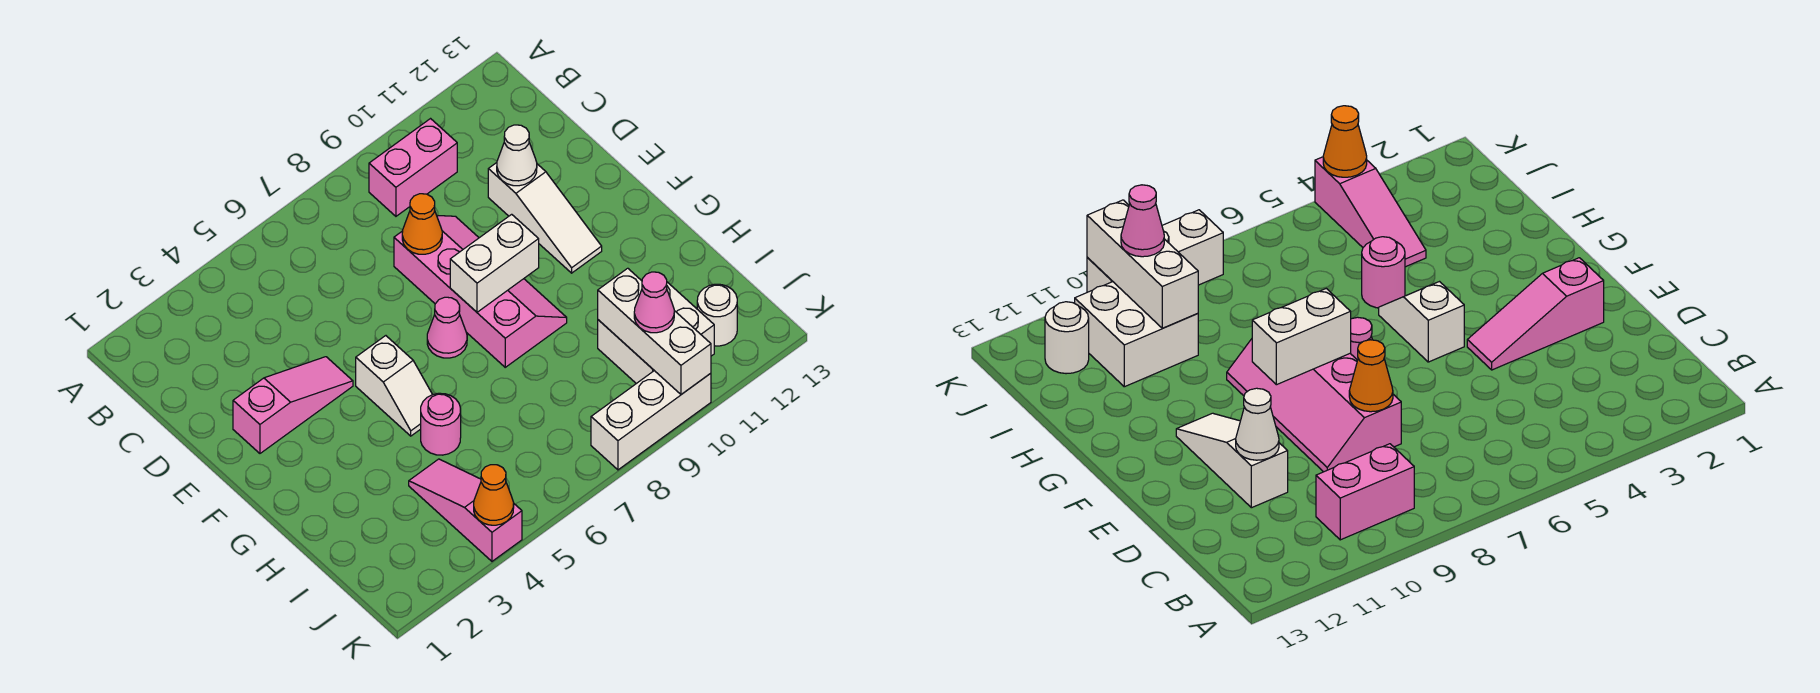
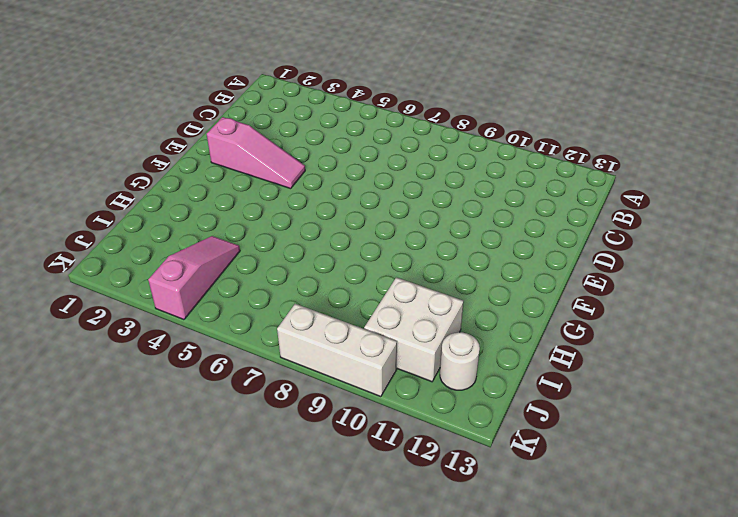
none -> pink brick B9:B10 level 1
none -> pink slope D8:G9 level 1 top 8
none -> white slope D11:F11 level 1 top D

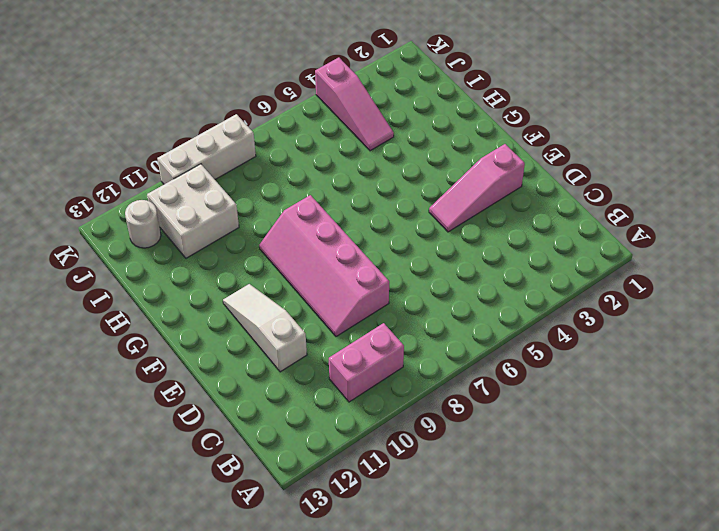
none -> white slope F5:G5 level 1 top F
none -> pink cone F7 level 1
none -> pink round brick H5 level 1

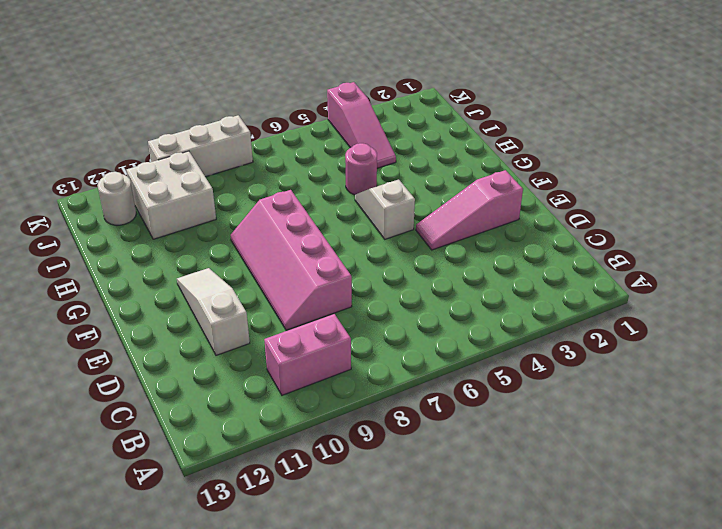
none -> pink cone F7 level 1
none -> orange cone D8 level 2
none -> white cone D11 level 2

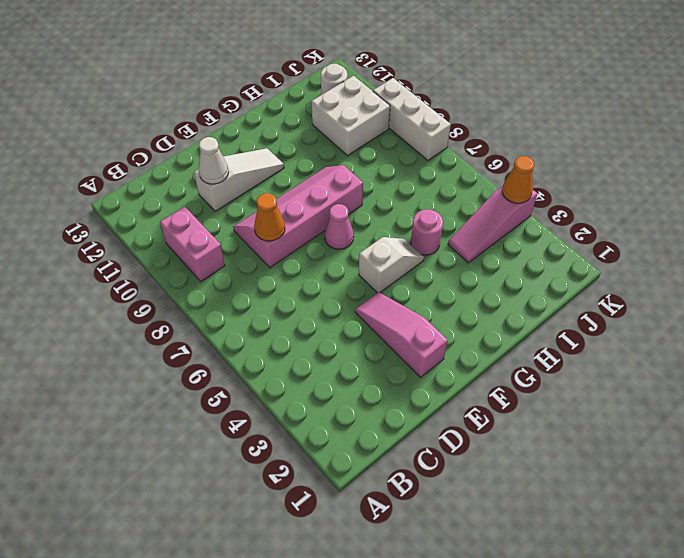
none -> white brick F8:F9 level 2
none -> white brick I10:K10 level 2
none -> pink cone J10 level 3

